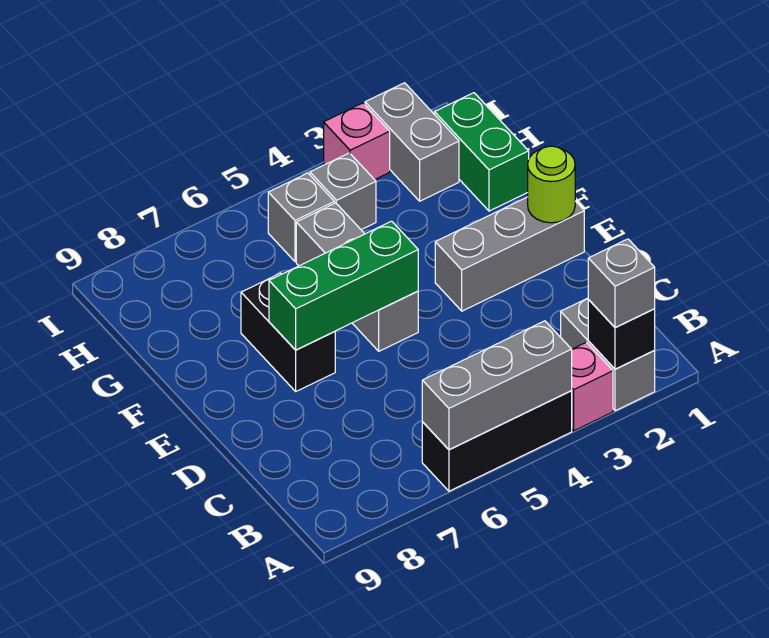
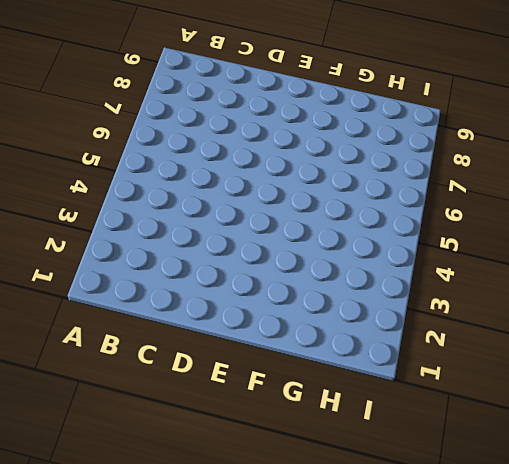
none -> grey brick A2:B2 level 1
none -> pink brick A3 level 1
none -> black brick A4:A6 level 1

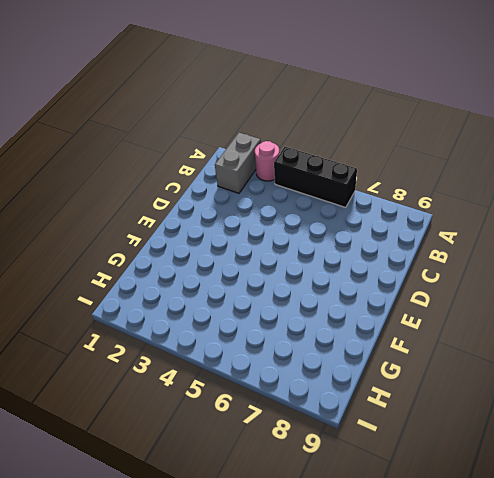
pink round brick A3 level 1 -> pink brick A3 level 1
none -> grey brick E1:E3 level 1
none -> grey brick E5:G5 level 1
none -> black brick E7:F7 level 1

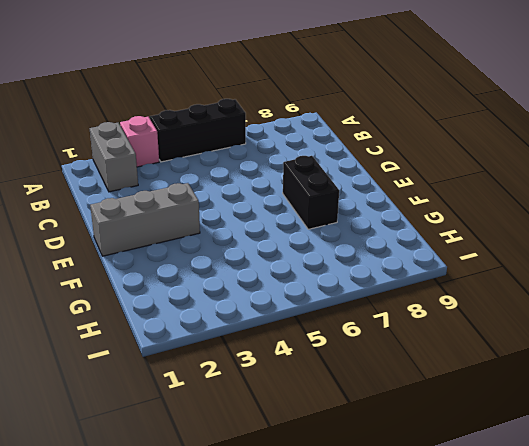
none -> grey brick E5:G5 level 1
none -> green brick G1:H1 level 1
none -> grey brick H2:I2 level 1

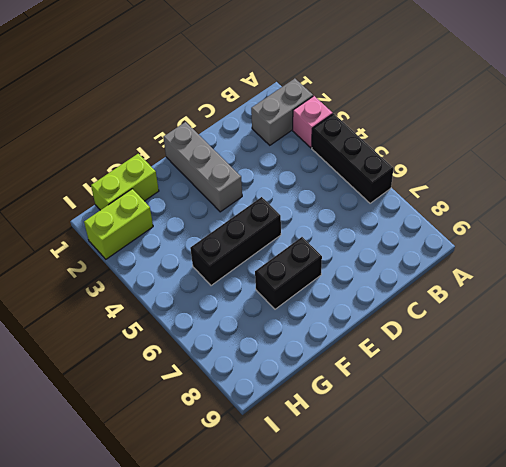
black brick E5:G5 level 1 -> grey brick E5:G5 level 1
lime brick G1:H1 level 1 -> green brick G1:H1 level 1
lime brick H2:I2 level 1 -> grey brick H2:I2 level 1
none -> grey brick H4 level 1
none -> grey brick H5 level 1
none -> pink brick I3 level 1

